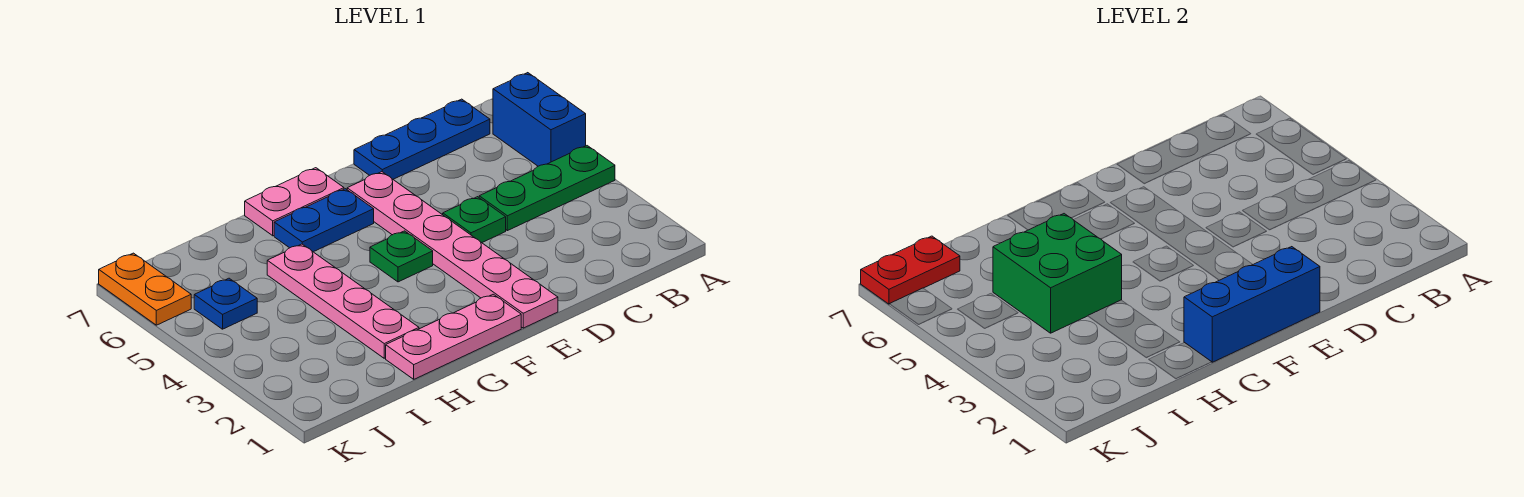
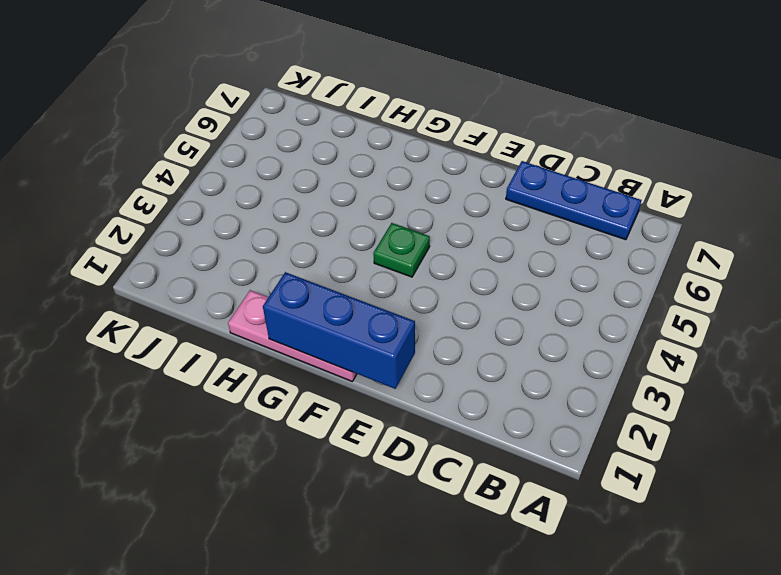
none -> green plate A4:C4 level 1
none -> blue brick A5:A6 level 1
none -> green plate D4 level 1

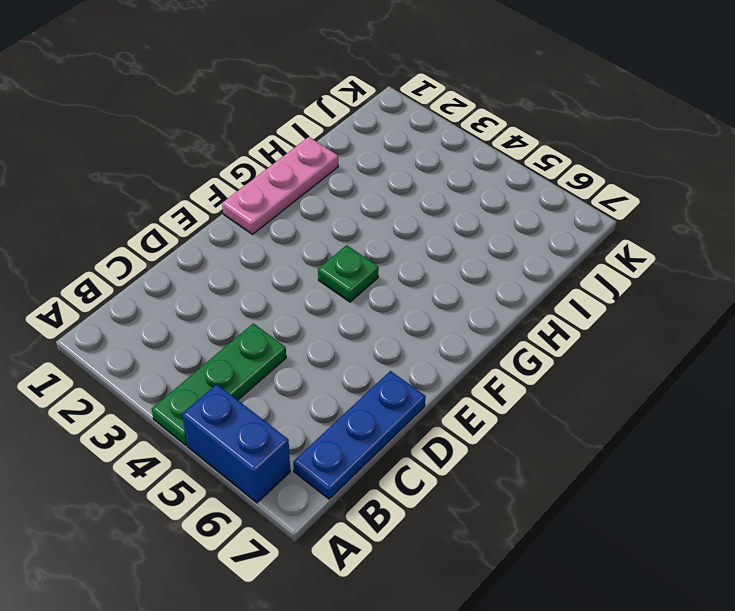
none -> green plate D4 level 1
none -> pink plate E1:E6 level 1
none -> blue plate F6:G6 level 1

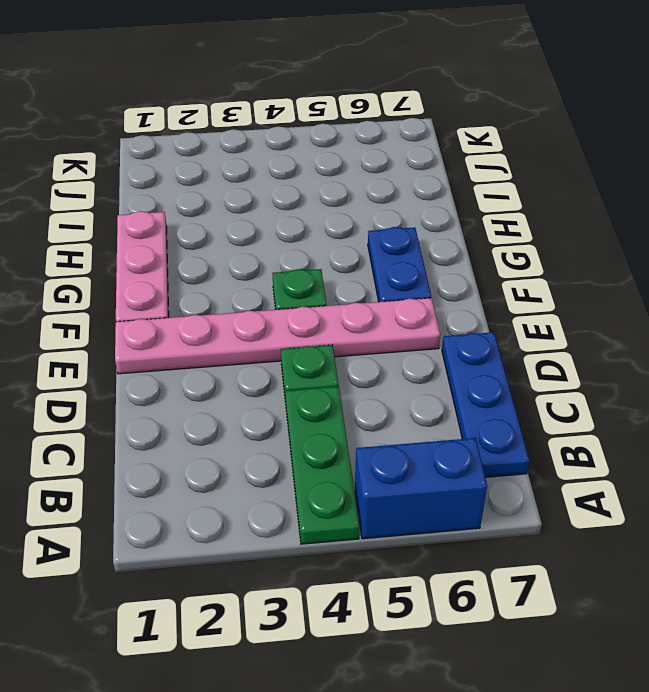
none -> pink plate F7:G7 level 1
none -> pink plate H2:H5 level 1
none -> blue plate J5 level 1

